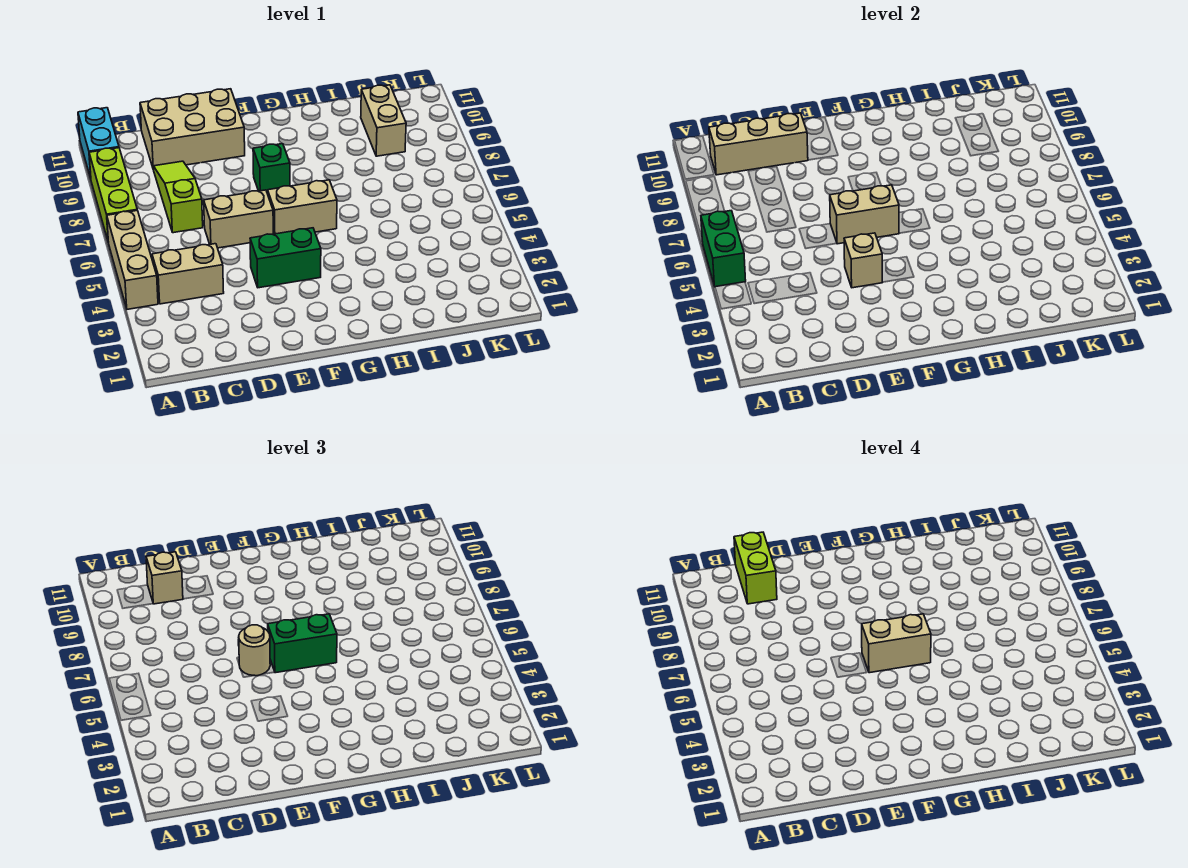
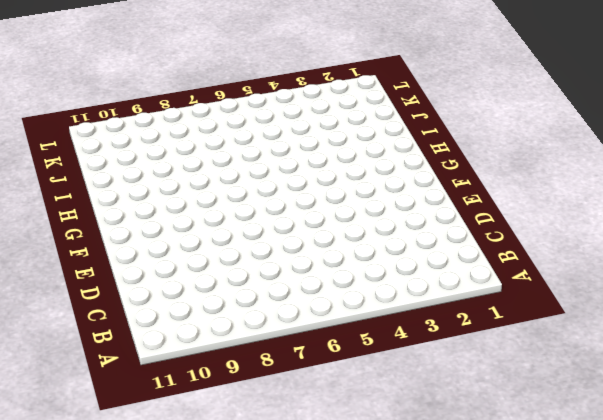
none -> tan brick A4:A6 level 1
none -> lime brick A7:A9 level 1
none -> cyan brick A10:A11 level 1

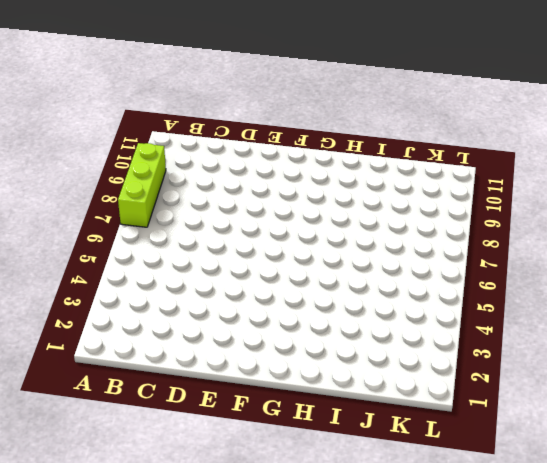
none -> tan brick A4:A6 level 1
none -> cyan brick A10:A11 level 1
none -> tan brick B4:C4 level 1

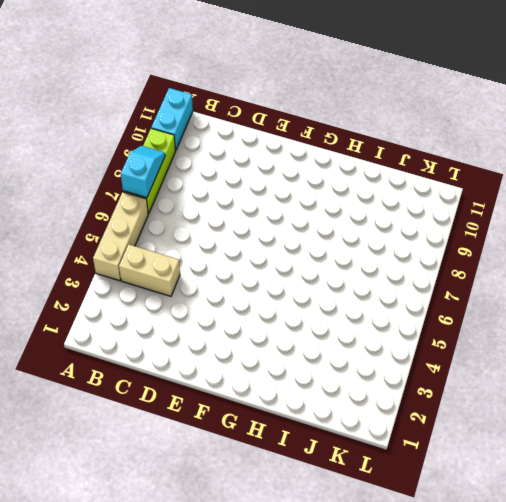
cyan slope A7:A8 level 2 top 7 -> none
none -> lime slope C7:C9 level 1 top 7
none -> tan brick C10:E11 level 1
none -> tan brick D6:E6 level 1

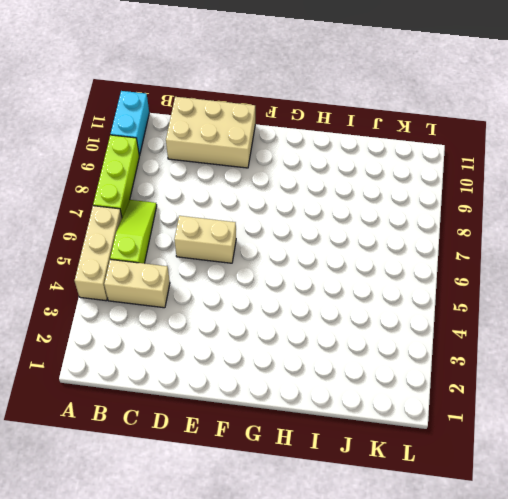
lime slope B5:B7 level 1 top 5 -> lime slope C7:C9 level 1 top 7
none -> green brick E4:F4 level 1
none -> tan brick F6:G6 level 1
none -> green brick F8 level 1

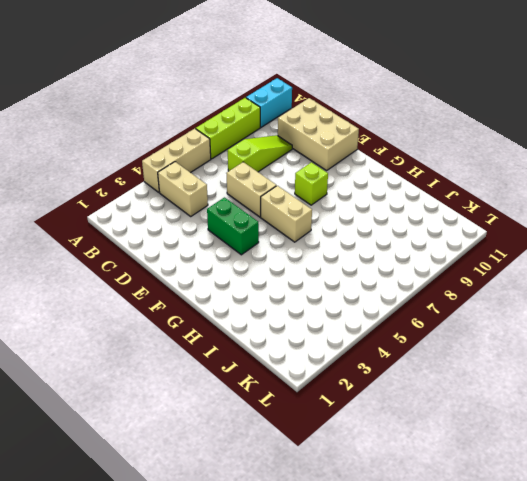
lime brick F8 level 1 -> green brick F8 level 1
none -> tan brick J9:J10 level 1
none -> green brick A5:A6 level 2
none -> tan brick B10:D10 level 2

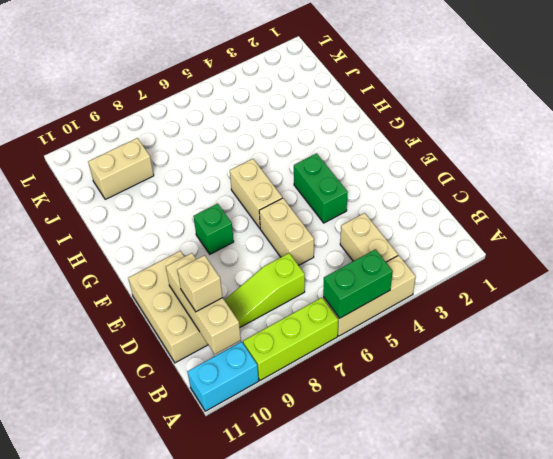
none -> tan brick E4 level 2
none -> tan brick E6:F6 level 2
none -> tan round brick E6 level 3

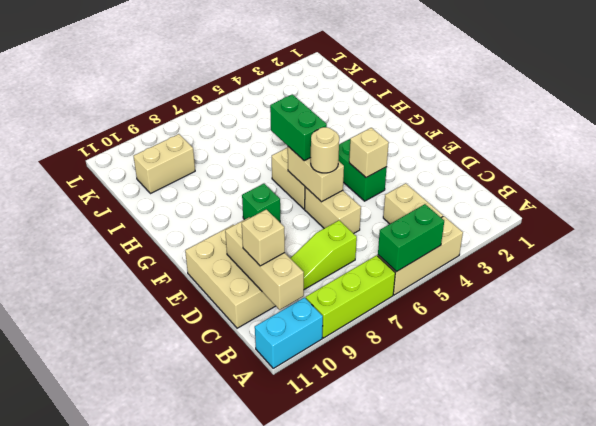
none -> lime brick C10:C11 level 4
none -> tan brick F6:G6 level 4

